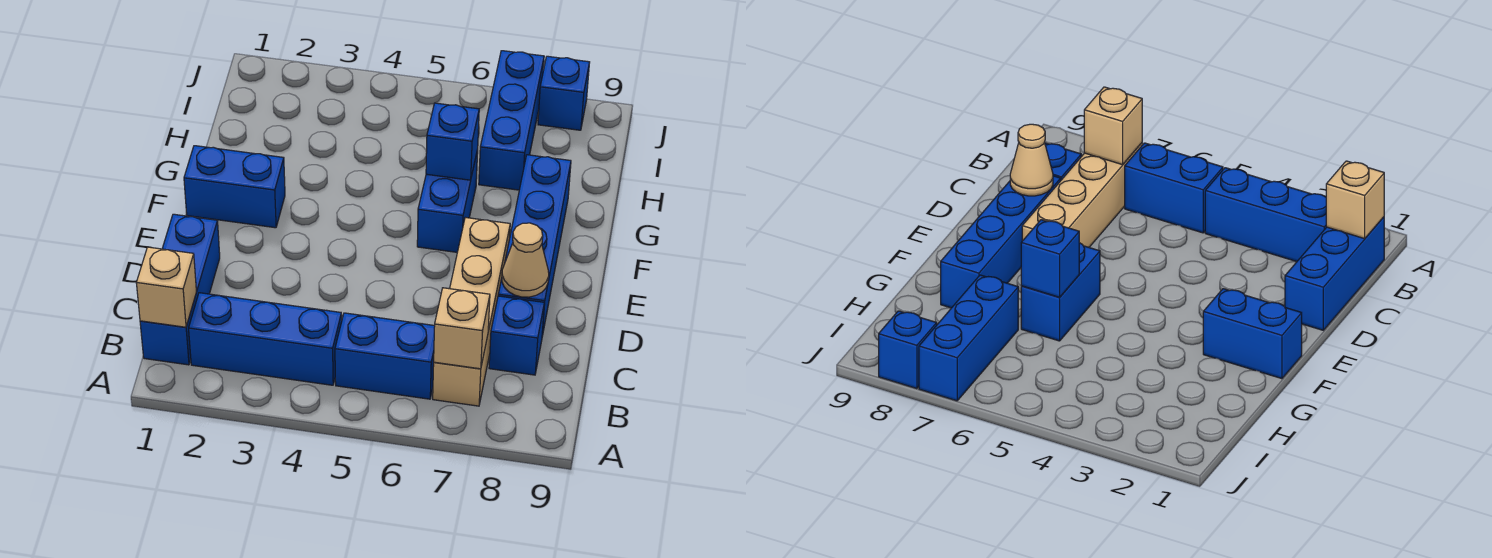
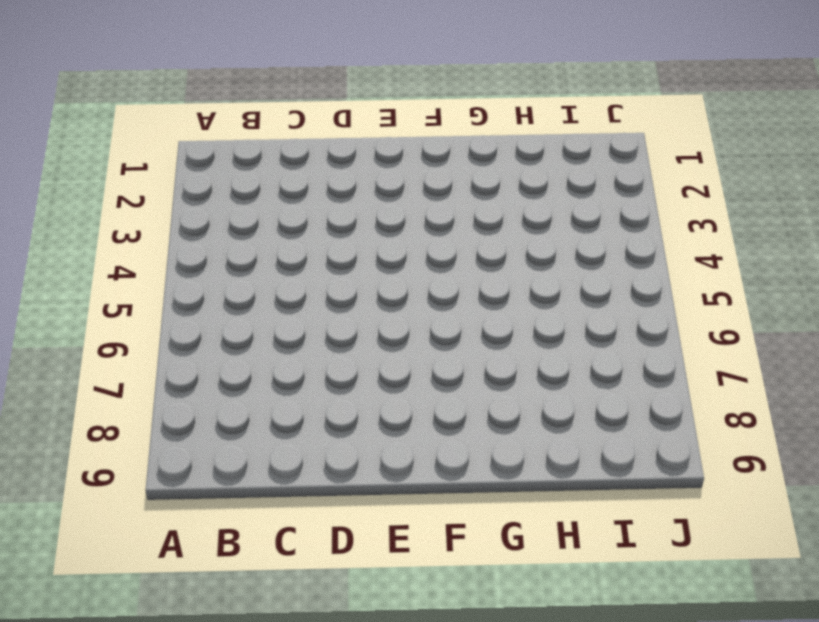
none -> blue brick B1:D1 level 1
none -> blue brick B2:B4 level 1
none -> blue brick B5:B6 level 1

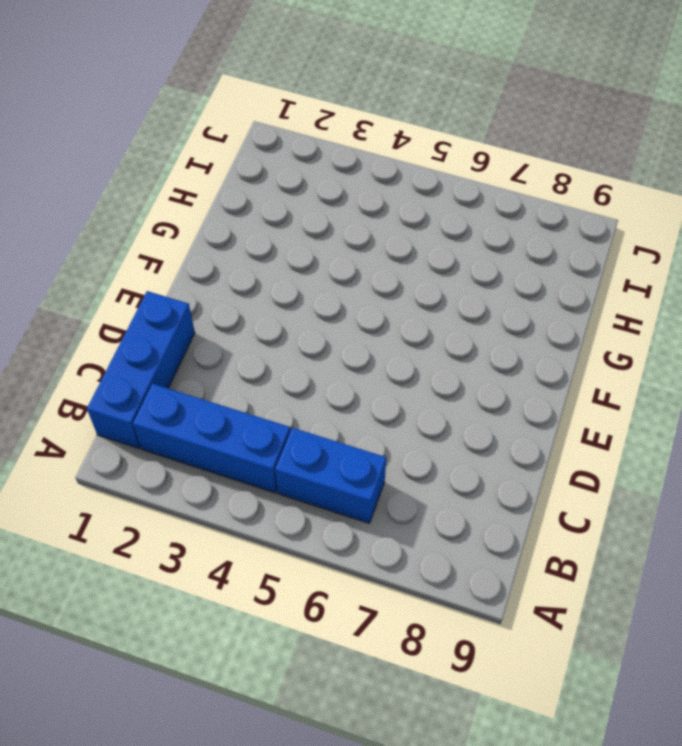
none -> tan brick B7:E7 level 1
none -> blue brick C8 level 1
none -> blue brick D8:G8 level 1

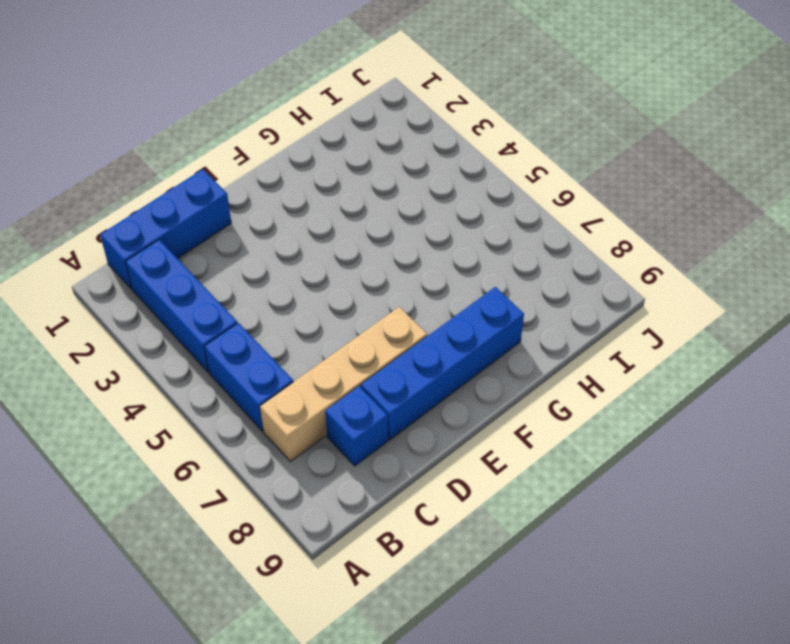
none -> blue brick F1:F2 level 1
none -> blue brick F6:G6 level 1
none -> blue brick H7:J7 level 1

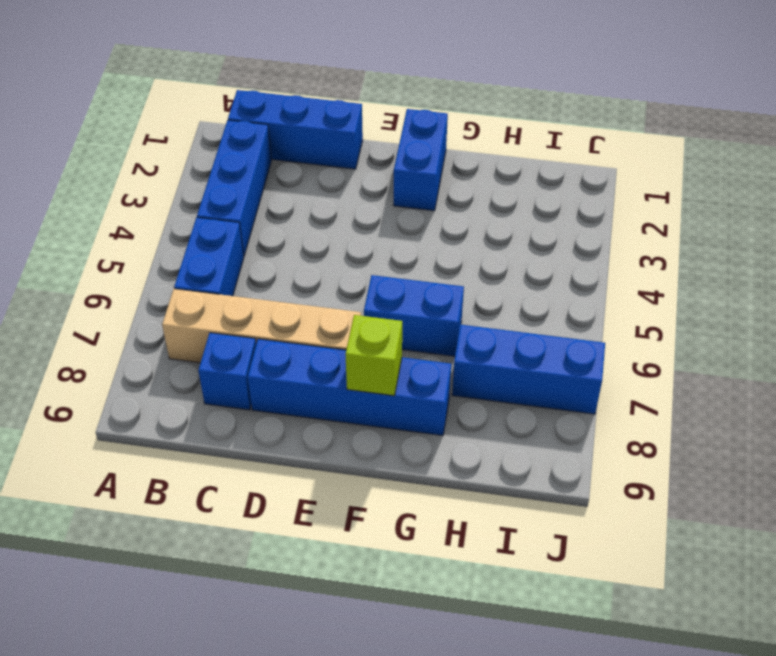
lime brick F8 level 2 -> none
none -> blue brick J8 level 1
none -> tan brick B1 level 2
none -> tan brick B7 level 2

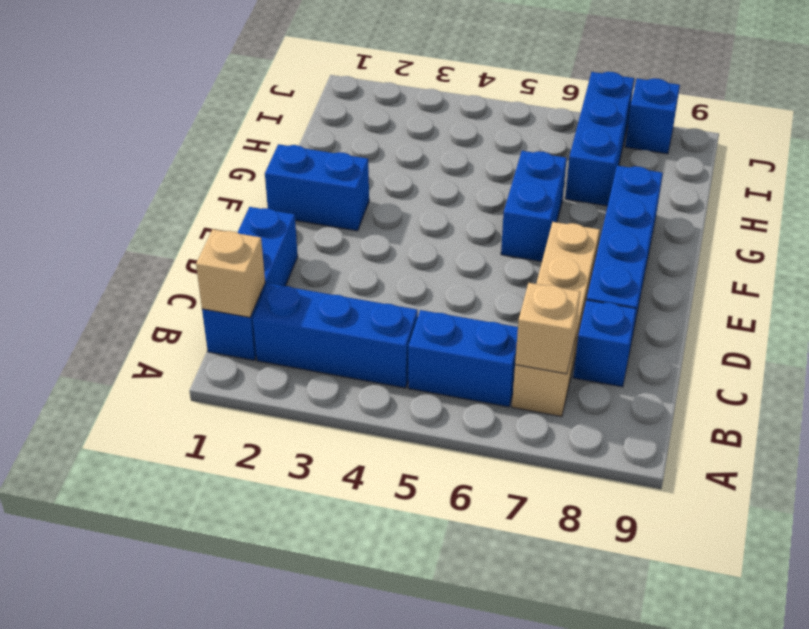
none -> tan cone D8 level 2
none -> blue brick G6 level 2

